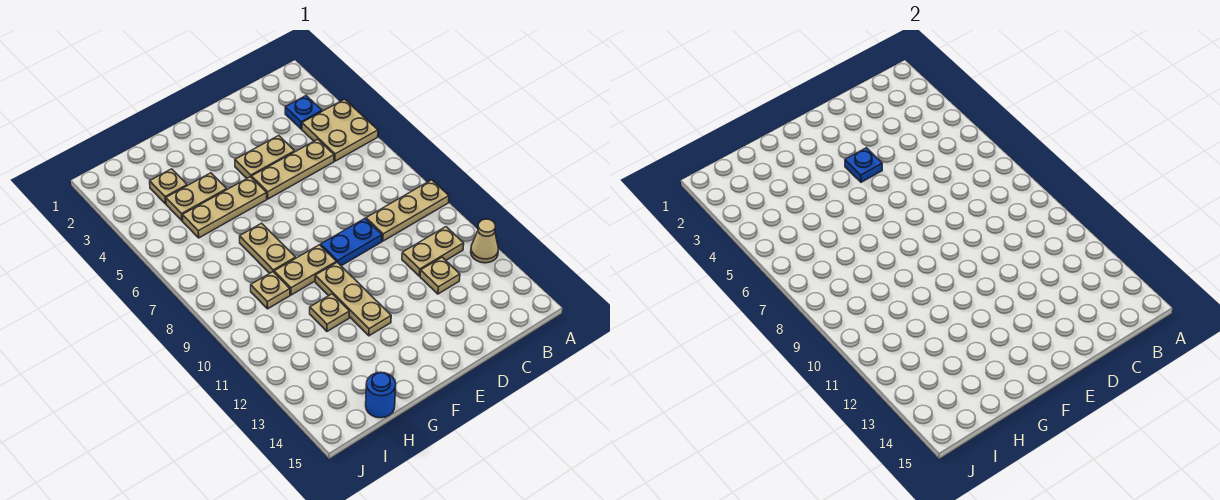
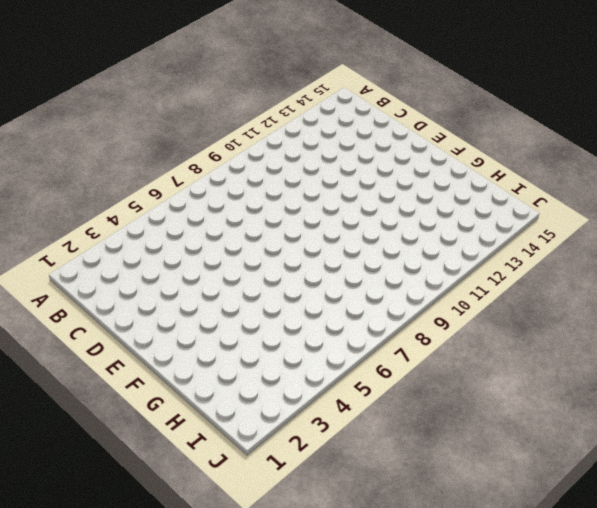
none -> tan plate A4:B5 level 1
none -> tan plate A9:C9 level 1
none -> tan cone A12 level 1

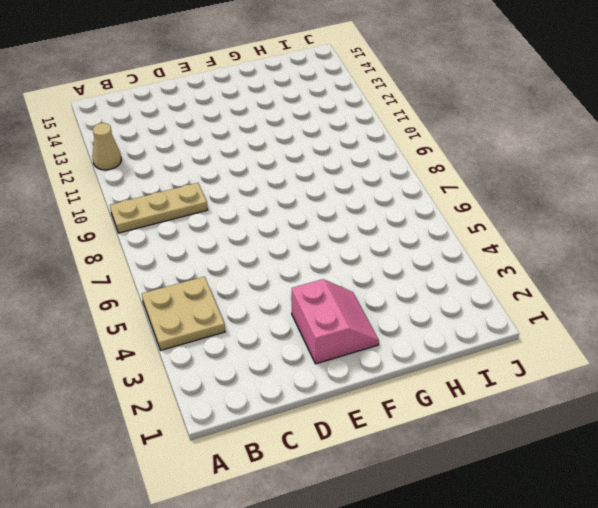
pink slope E2:F3 level 1 top E -> none
none -> blue plate B3 level 1
none -> tan plate B11:C11 level 1
none -> tan plate C5:E5 level 1

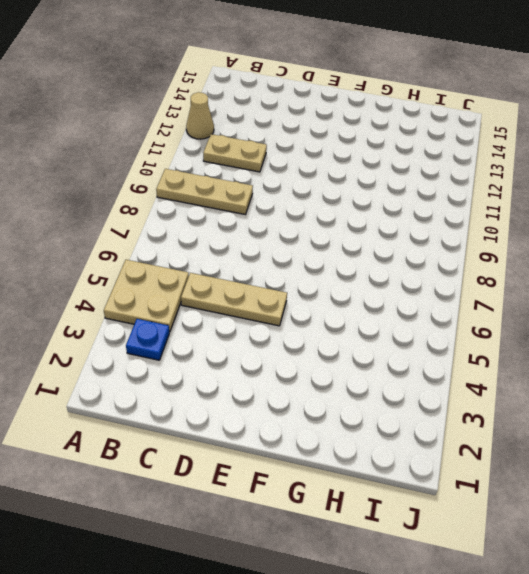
none -> tan plate C12 level 1
none -> tan plate D4:E4 level 1
none -> blue plate D9:E9 level 1

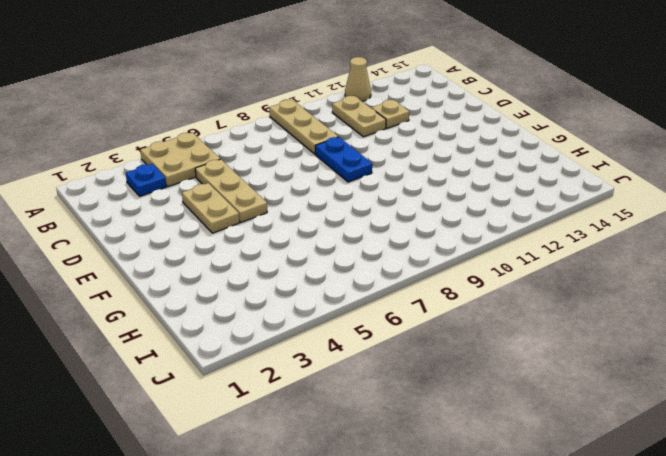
none -> tan plate F5:H5 level 1
none -> tan plate F9:G9 level 1
none -> tan plate F10:F12 level 1

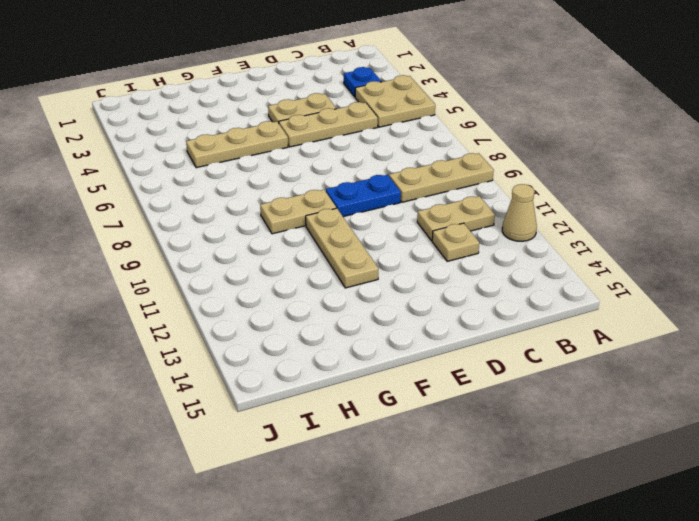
none -> tan plate G4:H4 level 1
none -> tan plate G7:G8 level 1
none -> tan plate G11 level 1

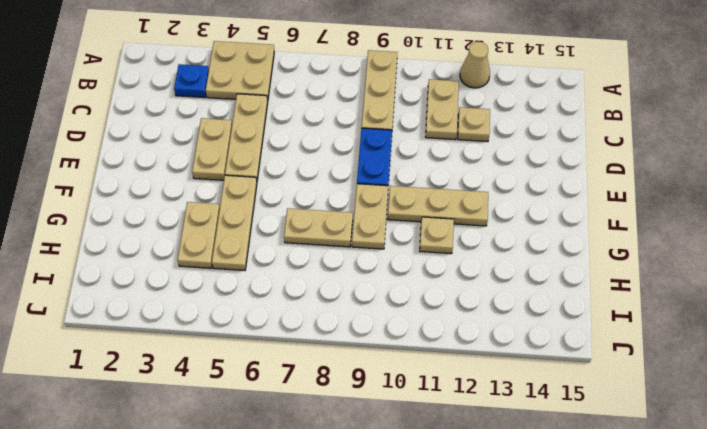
none -> tan plate H3 level 1
none -> tan plate H9 level 1
none -> blue round brick H15 level 1

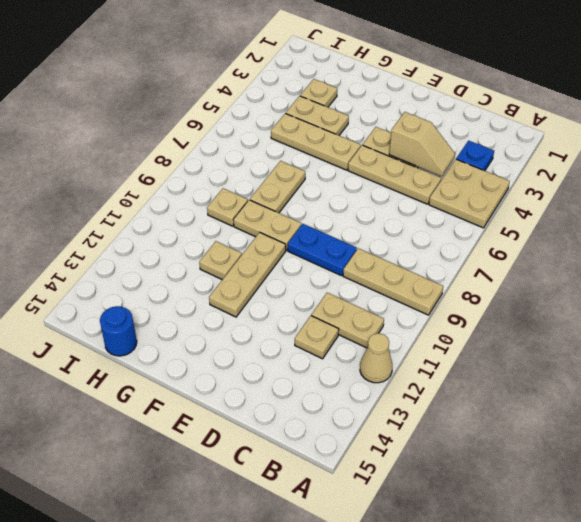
tan slope C4:D4 level 2 top D -> none
none -> blue plate E4 level 2

